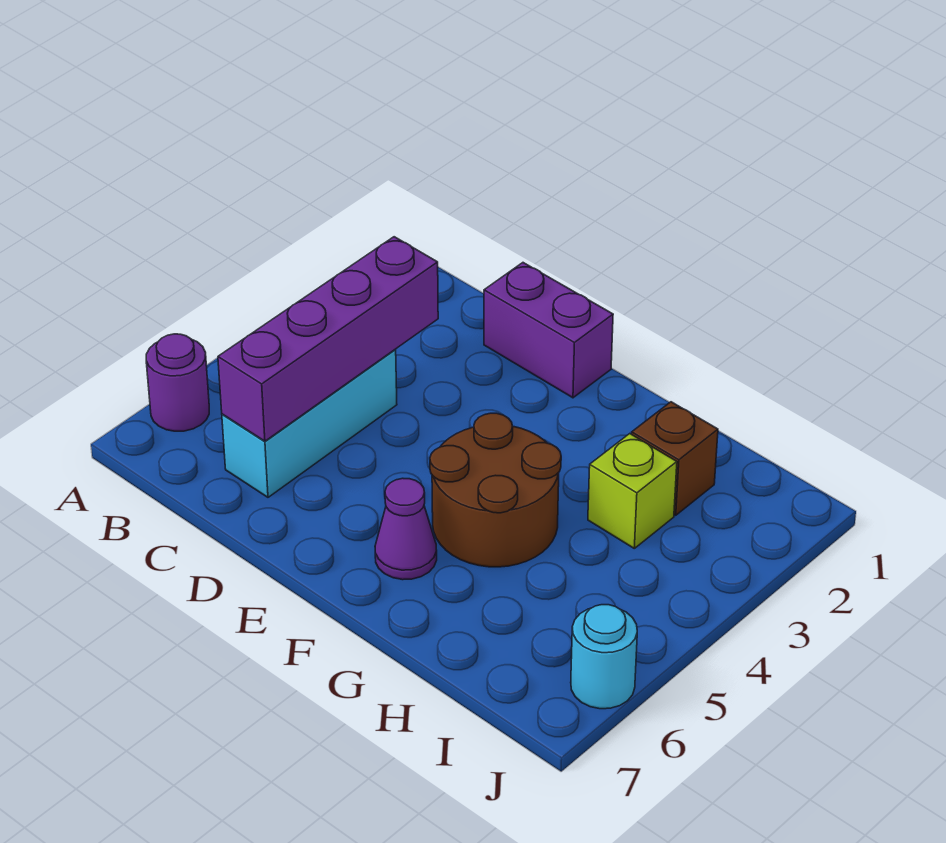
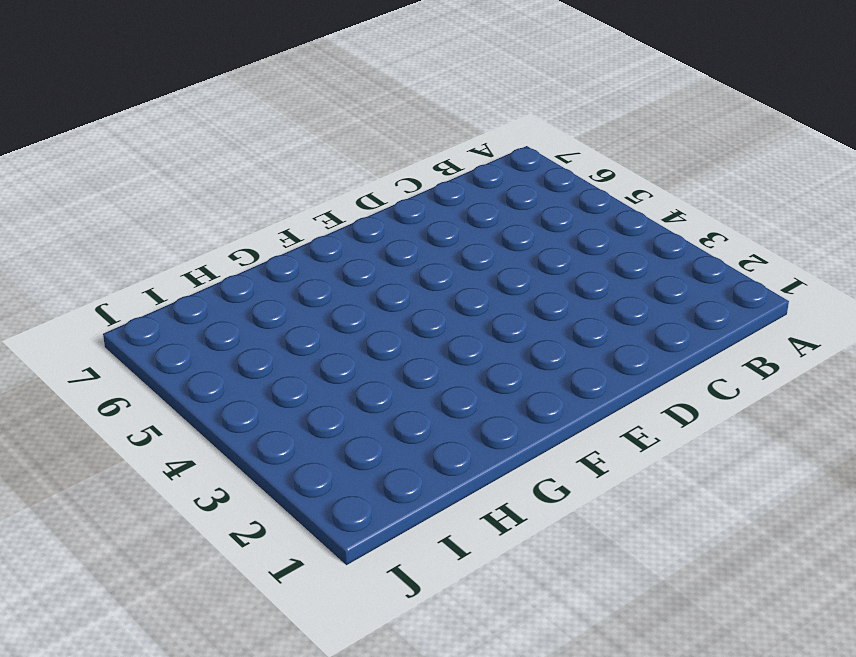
none -> purple round brick A6 level 1
none -> cyan brick C4:C6 level 1

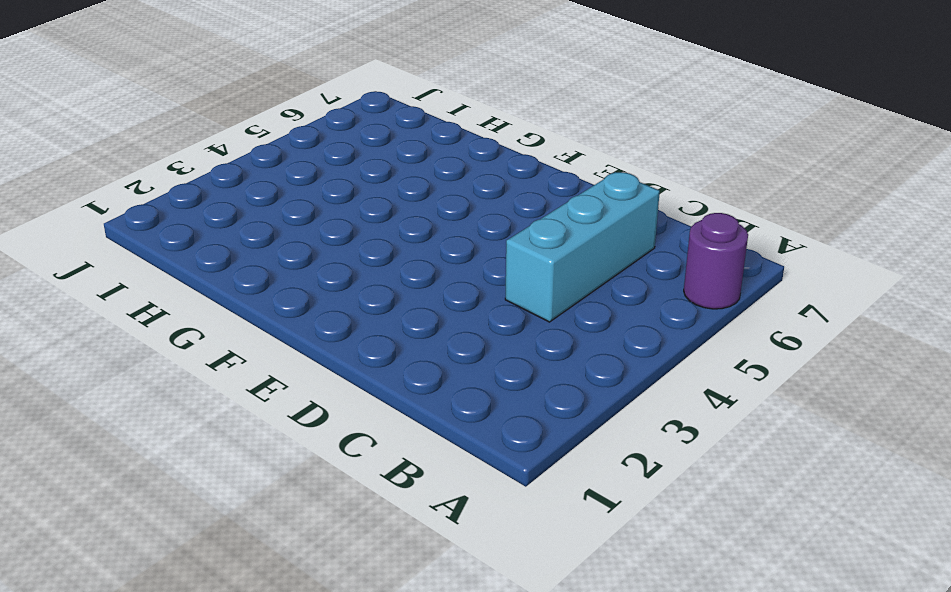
none -> purple brick D1:E1 level 1
none -> brown round brick F4:G5 level 1

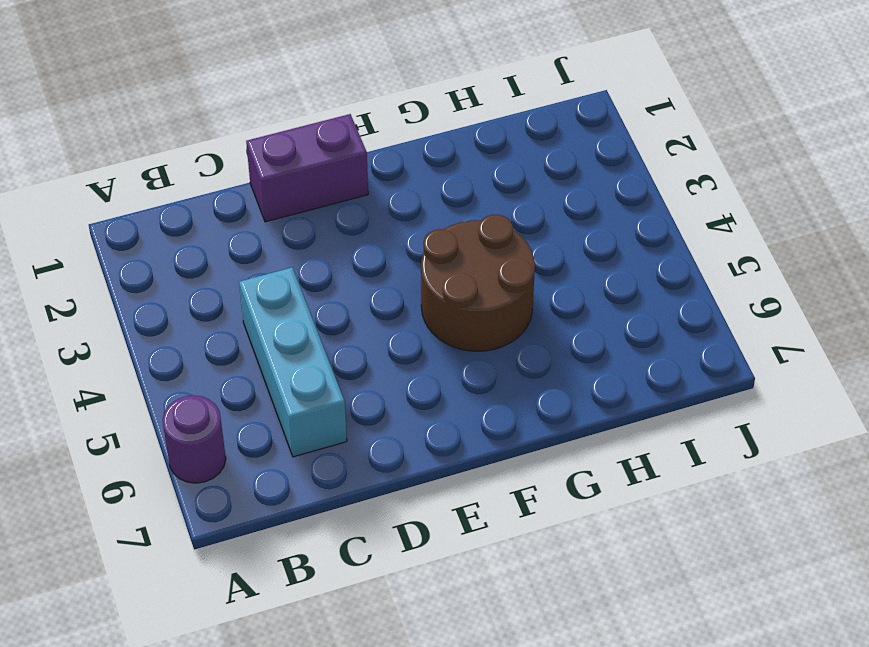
none -> purple cone F6 level 1
none -> brown brick H2 level 1

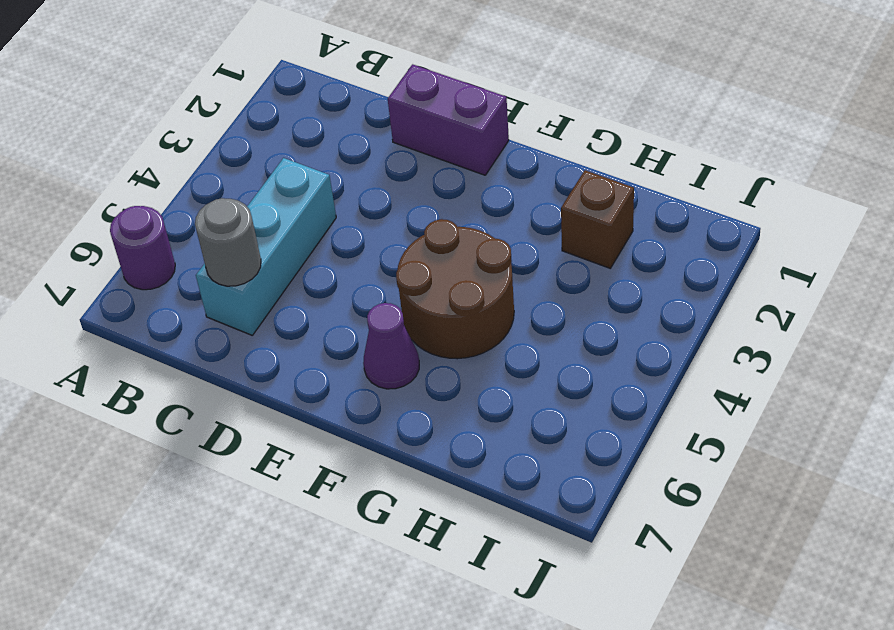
grey round brick C6 level 2 -> purple brick C3:C6 level 2
none -> lime brick H3 level 1
none -> cyan round brick J6 level 1

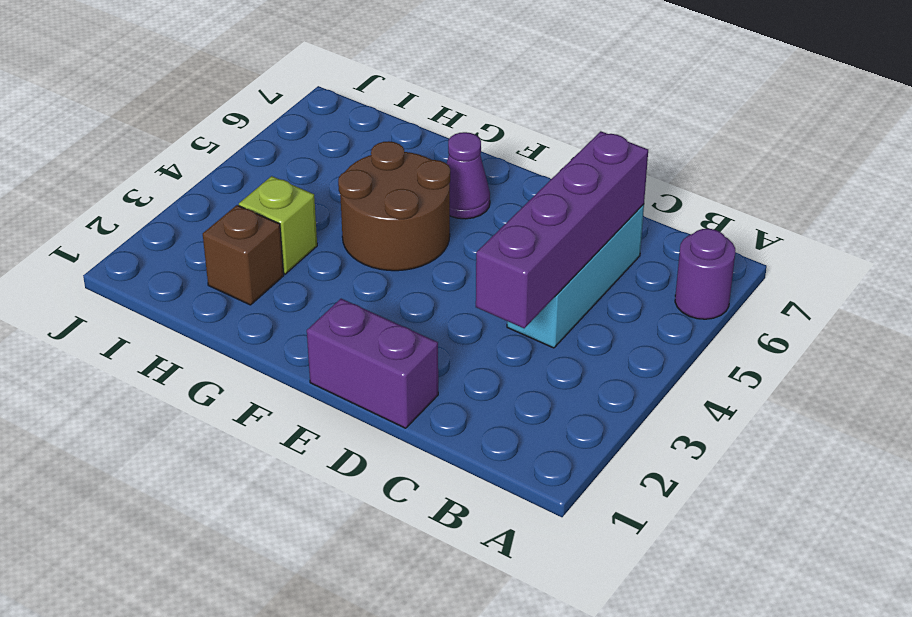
none -> cyan round brick J6 level 1

